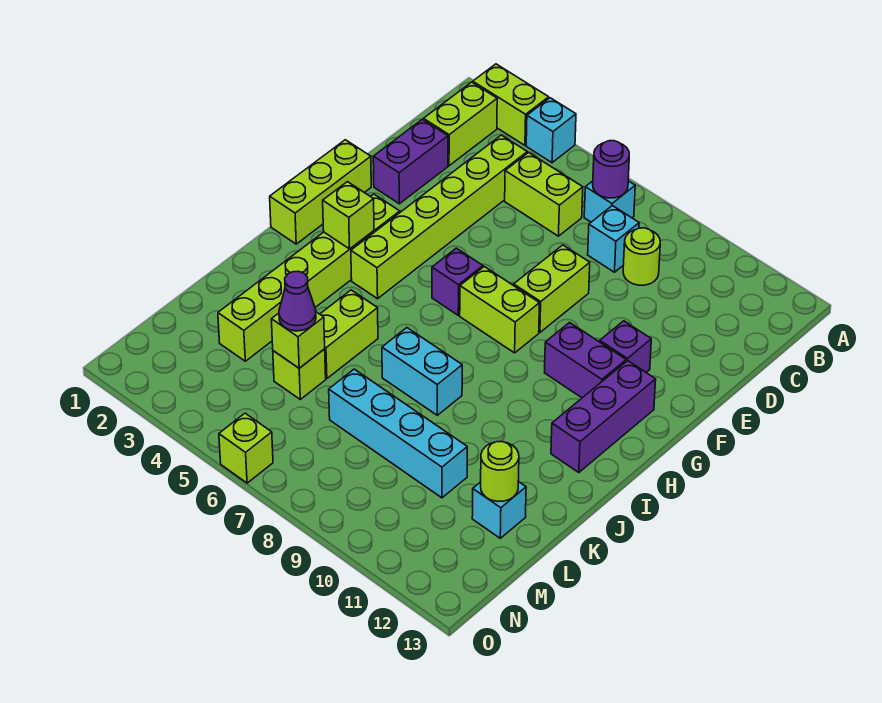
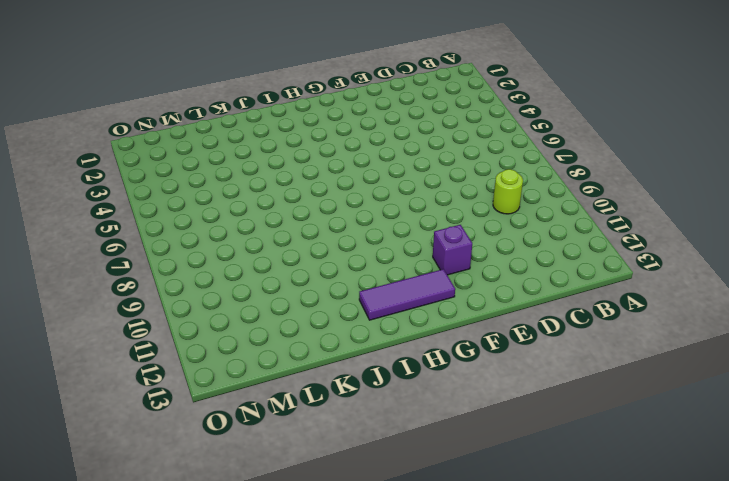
purple tile G12:I12 level 1 -> purple brick G12:I12 level 1
none -> lime brick A2:A3 level 1
none -> cyan brick A4 level 1
none -> lime brick B2:C2 level 1

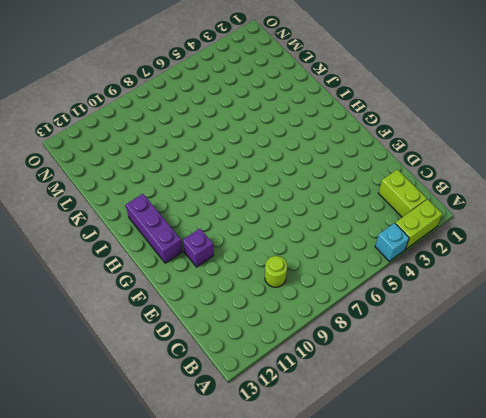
none -> cyan brick B7 level 1
none -> lime brick C4:H4 level 1
none -> lime brick C5:C6 level 1

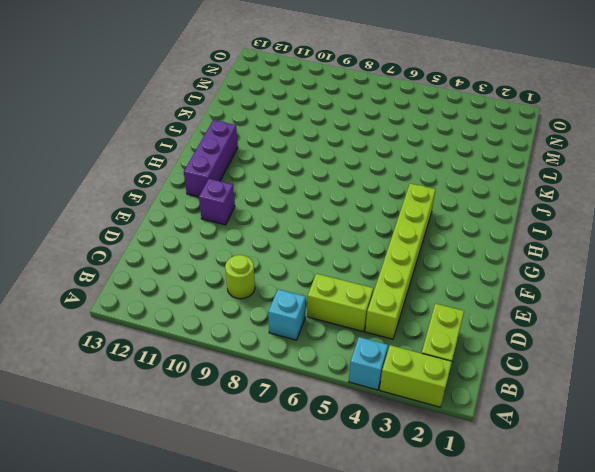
none -> cyan brick C8 level 1
none -> purple brick D2:E2 level 1
none -> lime brick E8:F8 level 1

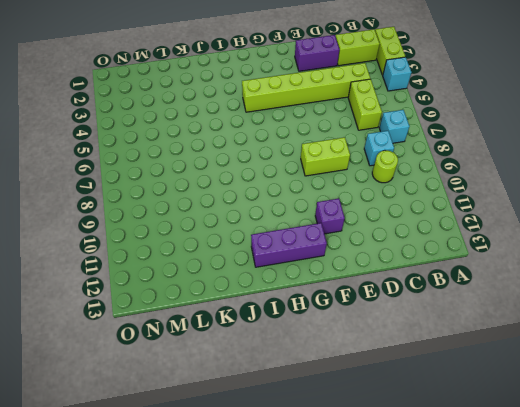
none -> lime brick F1:H1 level 1
none -> lime brick G3:L3 level 1
none -> purple brick G6 level 1

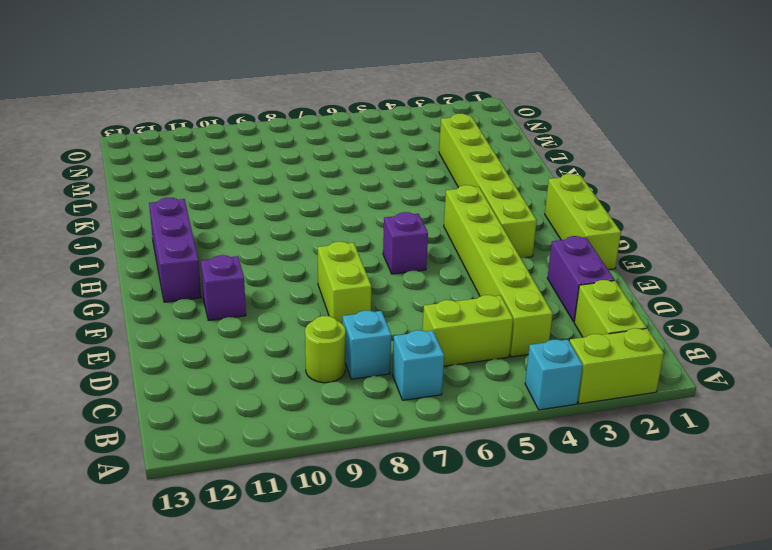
none -> lime brick G7:G8 level 1
none -> purple brick G10:G11 level 1
none -> lime brick J5:K5 level 1

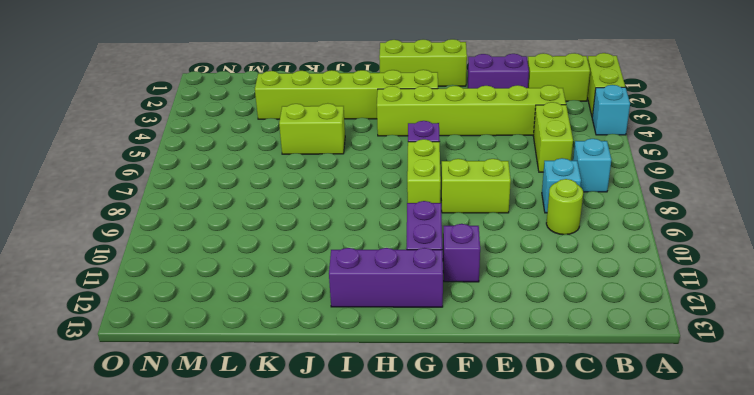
none -> cyan brick J7:J8 level 1
none -> lime brick L5 level 1
none -> cyan brick L7:L10 level 1

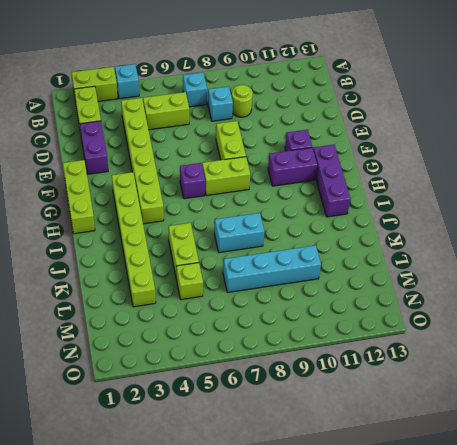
none -> cyan brick L12 level 1
none -> lime brick O6 level 1
none -> purple round brick B7 level 2

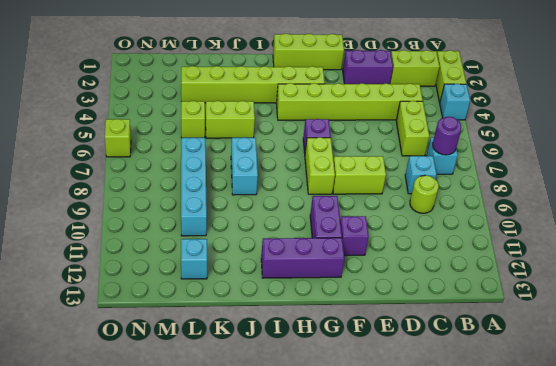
none -> lime brick H3 level 2
none -> lime brick L5 level 2
none -> lime round brick L12 level 2

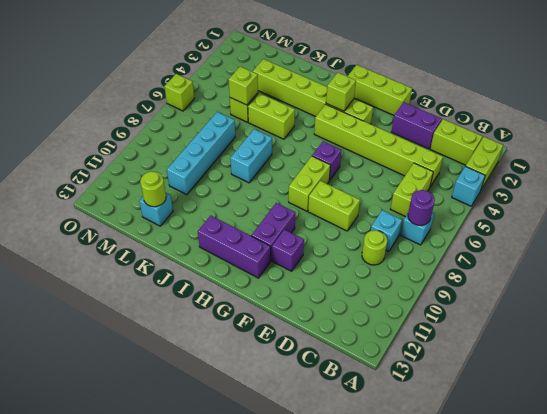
none -> purple cone L5 level 3

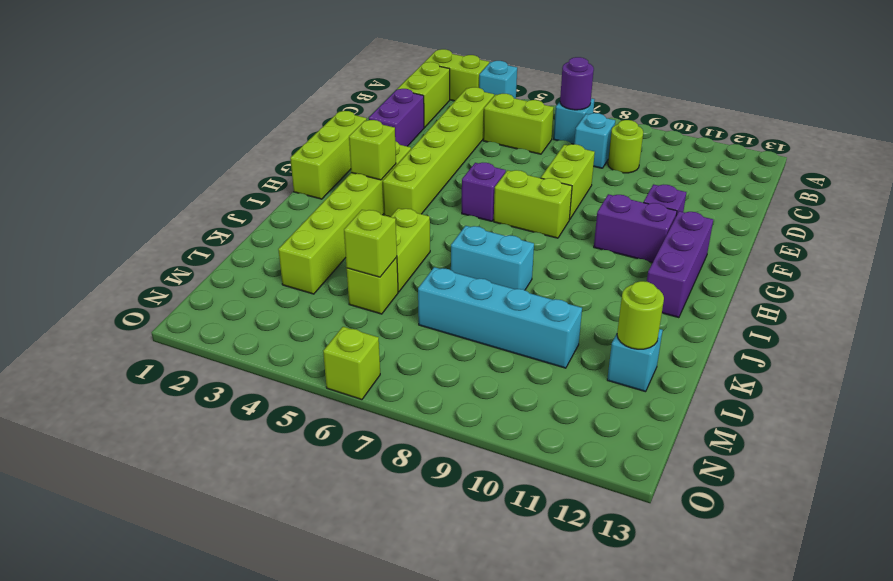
none -> purple cone L5 level 3

